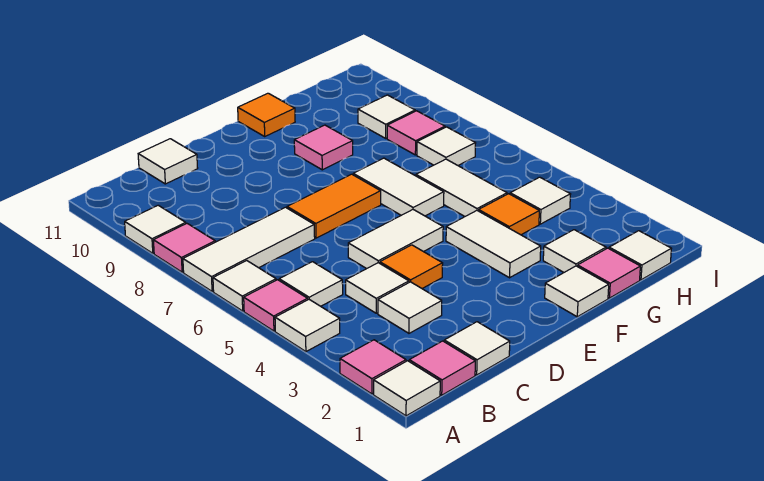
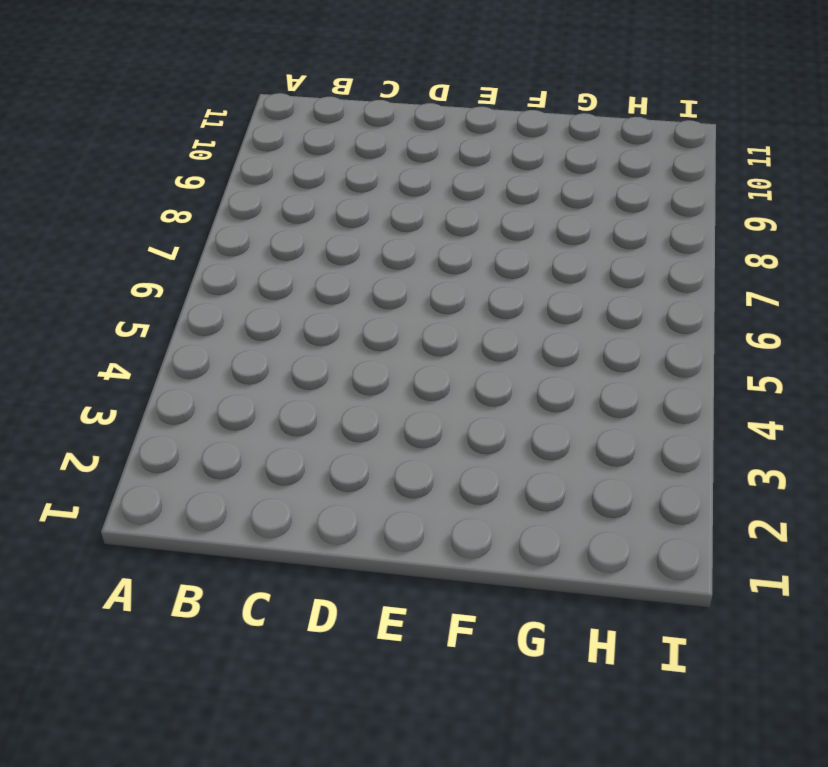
none -> white tile A1 level 1
none -> pink tile A2 level 1
none -> white tile A4 level 1
none -> pink tile A5 level 1

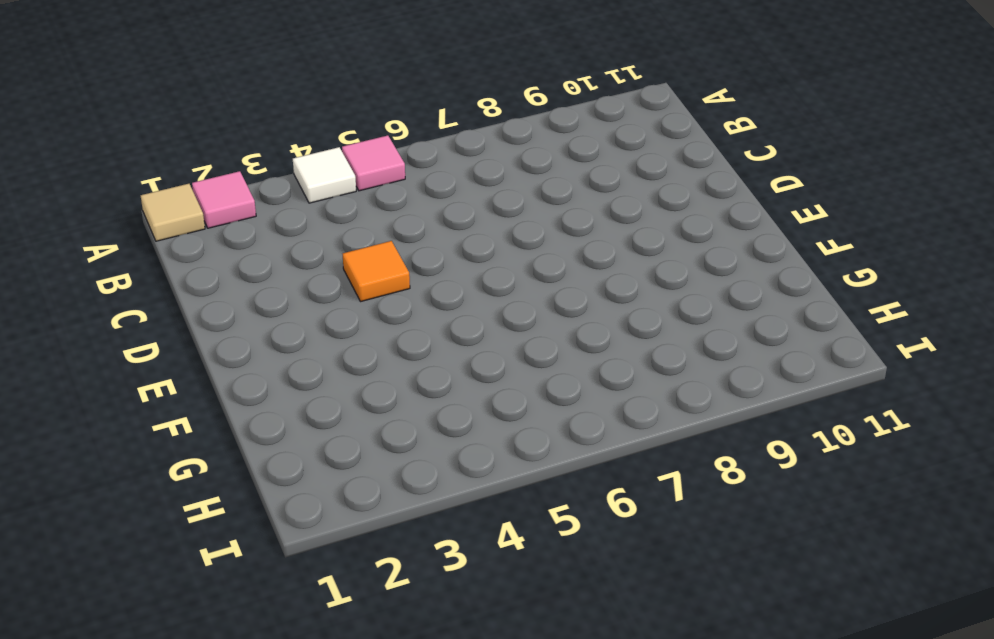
tan tile A1 level 1 -> white tile A1 level 1
none -> white tile A6 level 1
none -> white tile A7:C7 level 1
none -> pink tile A8 level 1
none -> white tile A9 level 1

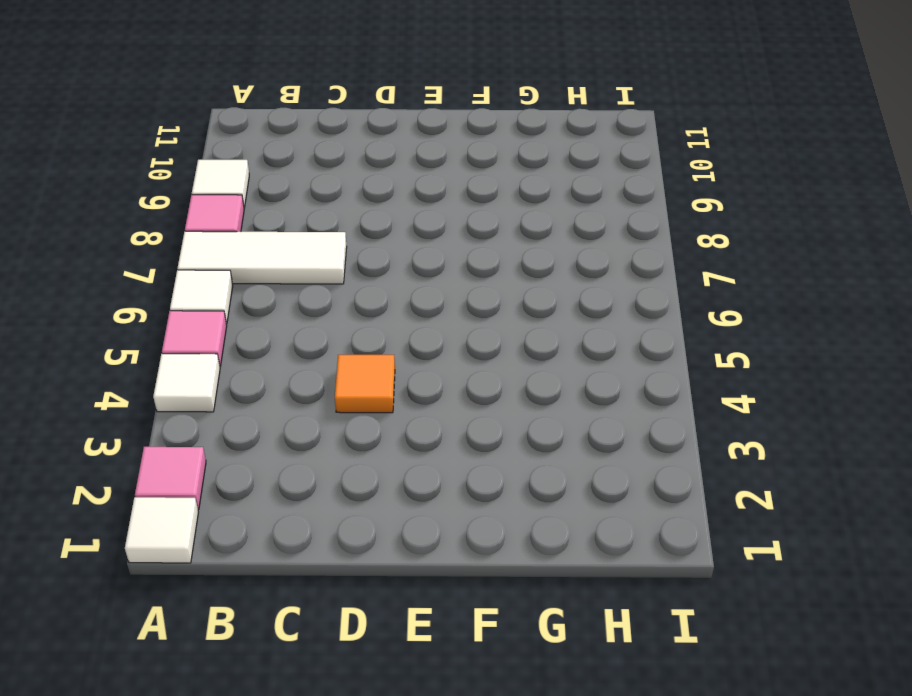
none -> pink tile B1 level 1
none -> white tile B5 level 1
none -> white tile C1 level 1
none -> white tile C3 level 1

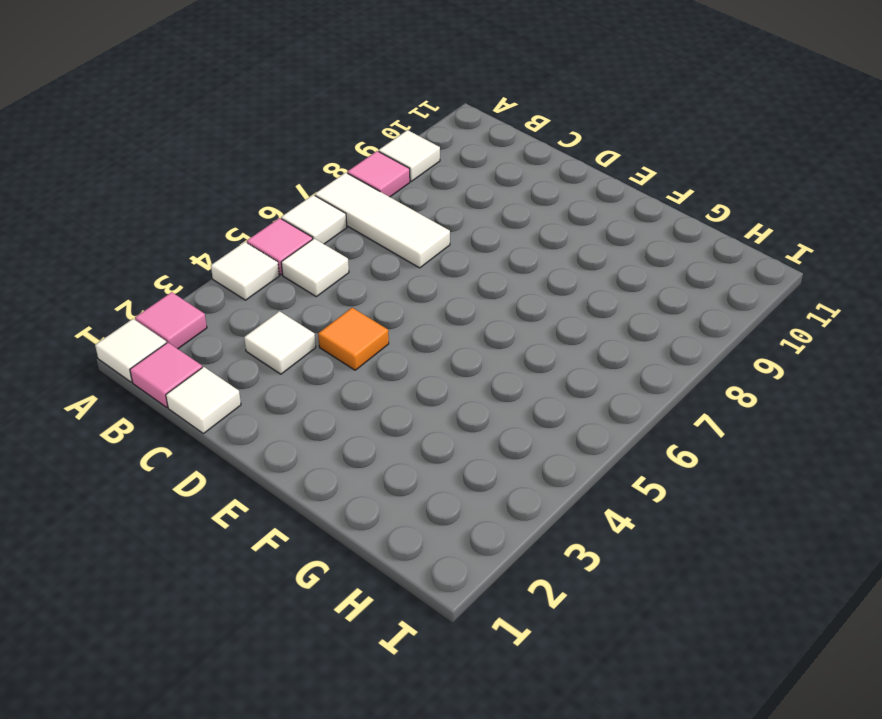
none -> white tile C4 level 1
none -> white tile C11 level 1
none -> white tile D5:E5 level 1
none -> orange tile D7:E7 level 1

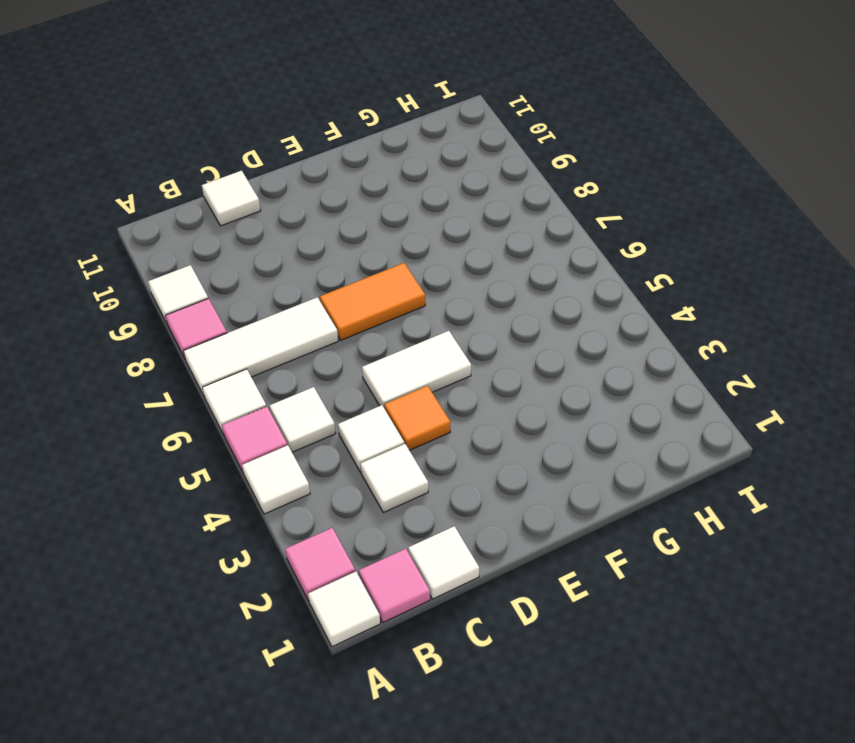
none -> white tile F1 level 1
none -> white tile F3:F4 level 1
none -> white tile F6:F7 level 1
none -> pink tile F9 level 1

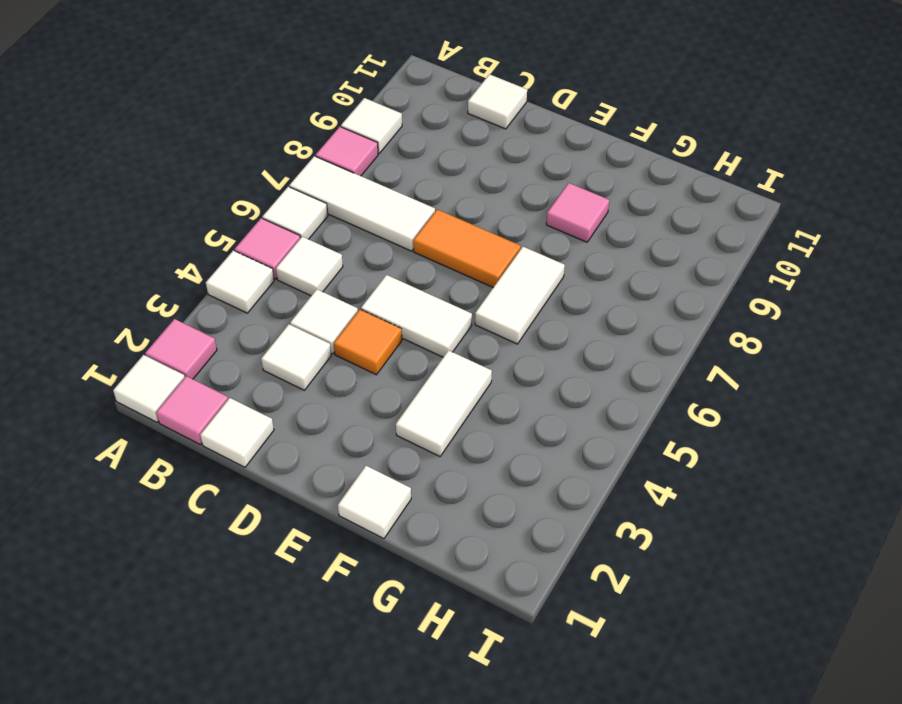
none -> orange tile F11 level 1
none -> pink tile G1 level 1
none -> white tile G2 level 1
none -> orange tile G4 level 1

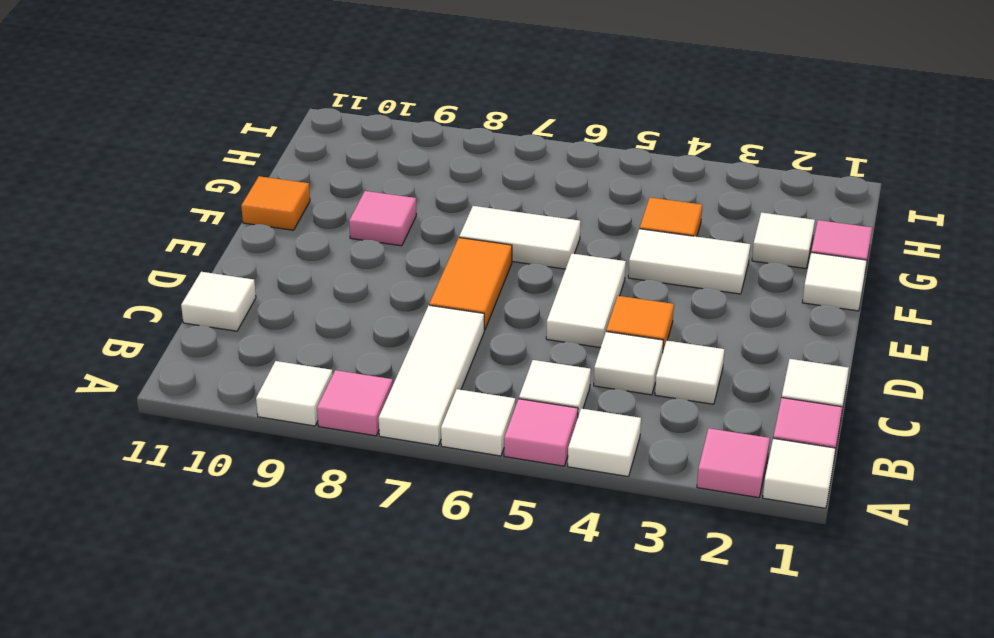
none -> white tile G5:G6 level 1
none -> white tile H1 level 1
none -> white tile H4 level 1
none -> white tile H7 level 1

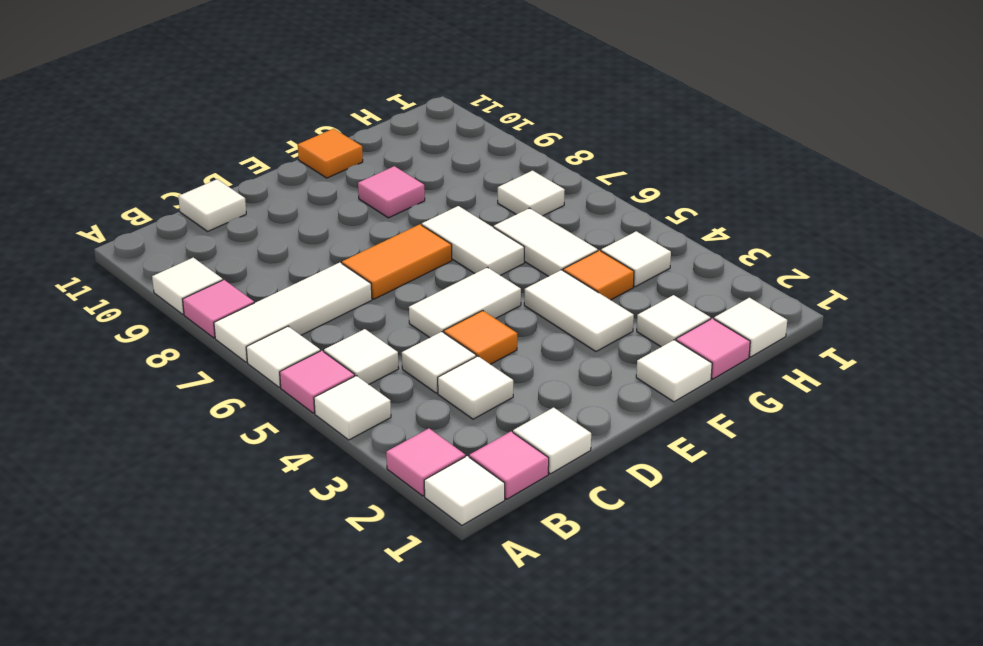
none -> pink tile H8 level 1
none -> white tile H9 level 1

